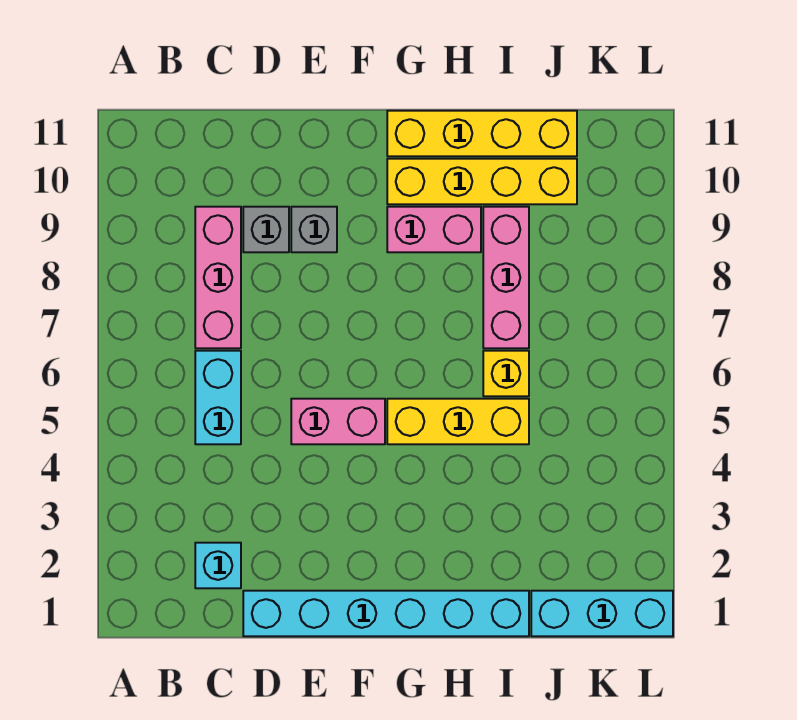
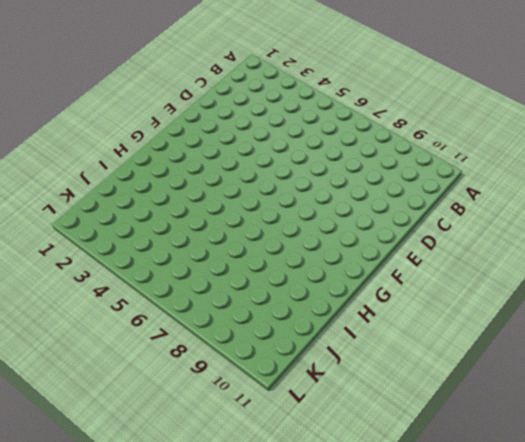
none -> cyan brick C2 level 1
none -> cyan brick C5:C6 level 1
none -> pink brick C7:C9 level 1

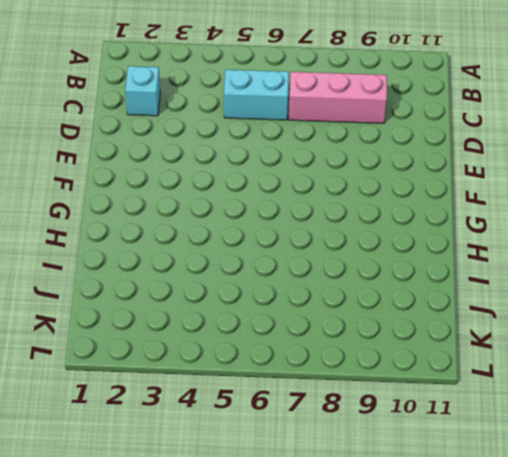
none -> cyan brick D1:I1 level 1
none -> grey brick D9 level 1
none -> pink brick E5:F5 level 1

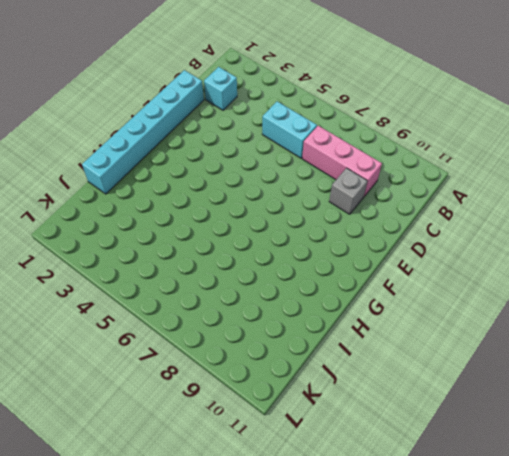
none -> pink brick E5:F5 level 1
none -> grey brick E9 level 1
none -> yellow brick G5:I5 level 1

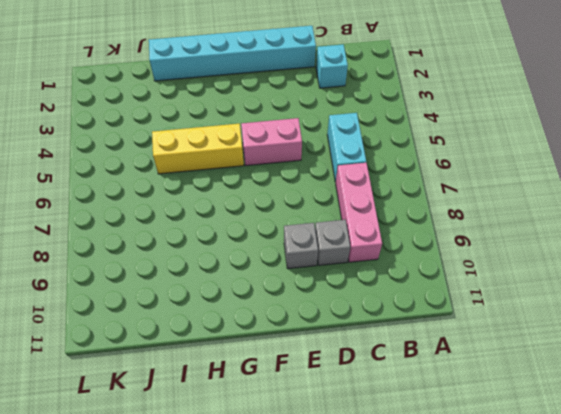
none -> pink brick G9:H9 level 1
none -> yellow brick G10:J10 level 1
none -> yellow brick G11:J11 level 1

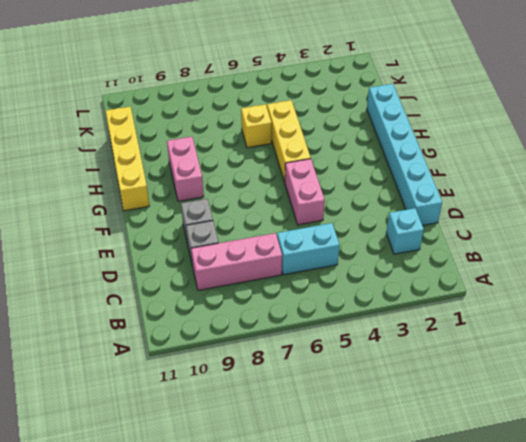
none -> yellow brick G10:J10 level 1
none -> pink brick I7:I9 level 1
none -> cyan brick J1:L1 level 1

